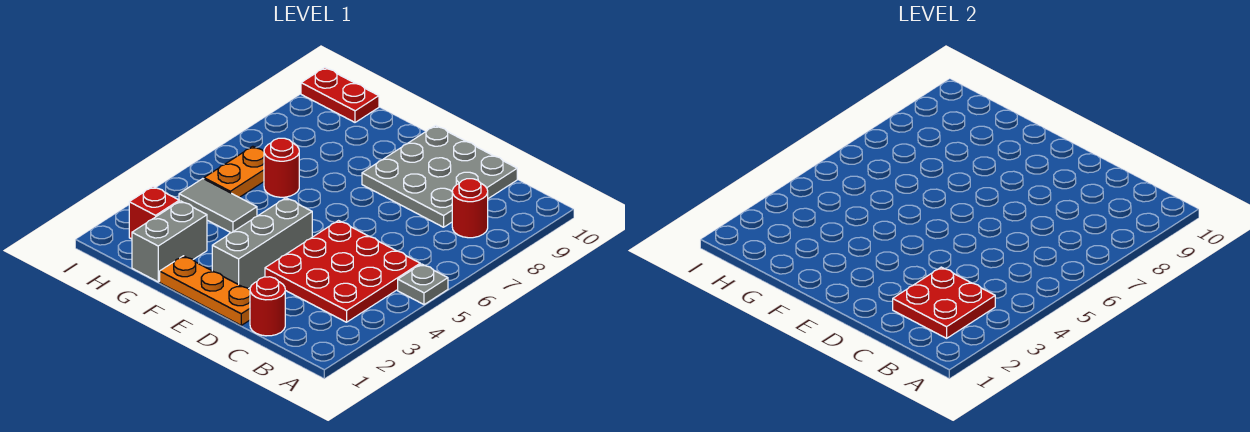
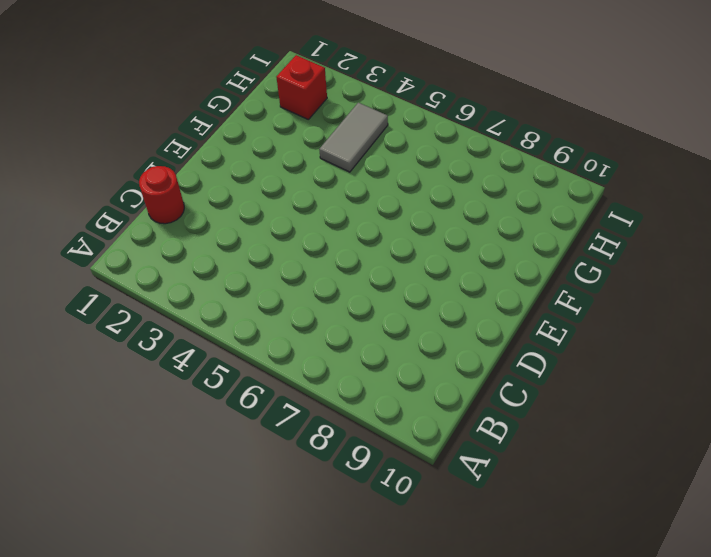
none -> grey plate A5 level 1
none -> red plate B3:D5 level 1
none -> red round brick B8 level 1

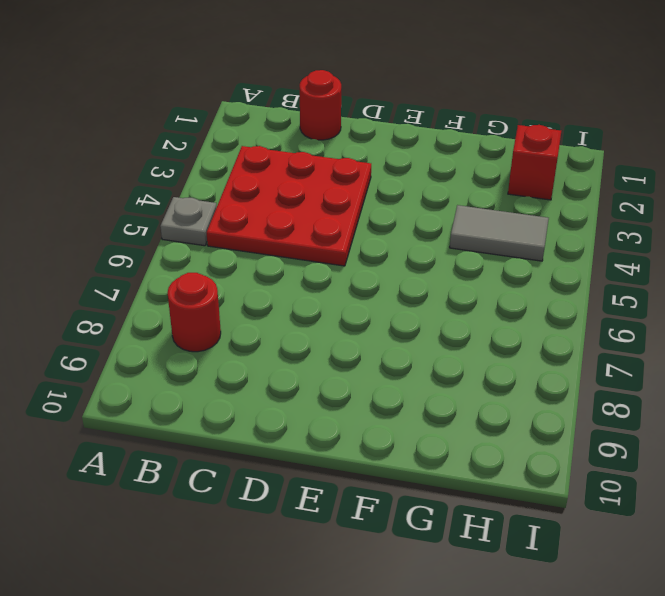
none -> grey plate C8:E10 level 1
none -> orange plate D1:F1 level 1
none -> grey brick E2:E4 level 1

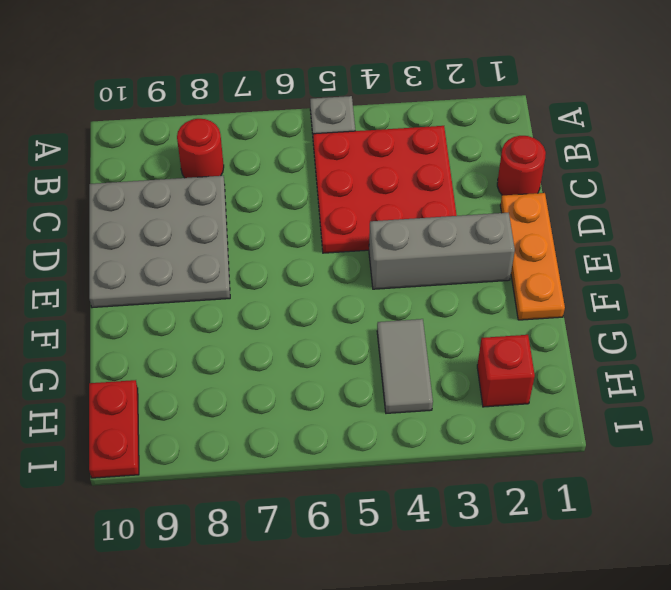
none -> grey brick G1:G2 level 1
none -> red round brick G6 level 1
none -> orange plate H5:H6 level 1

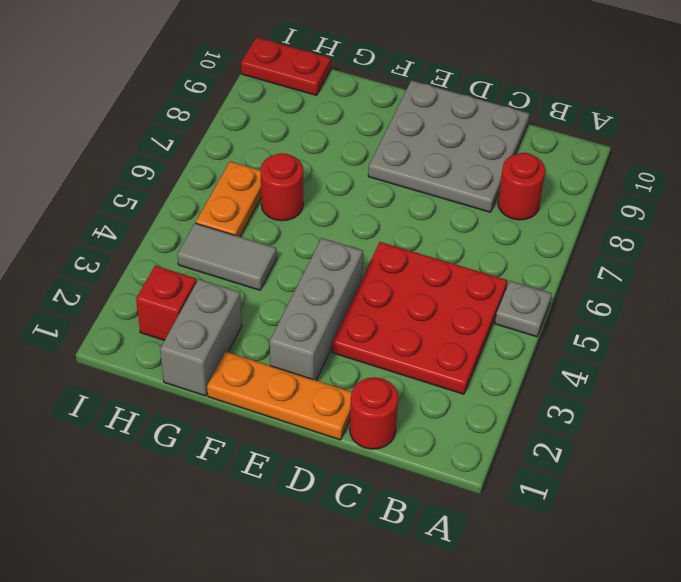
none -> red plate B2:C3 level 2

